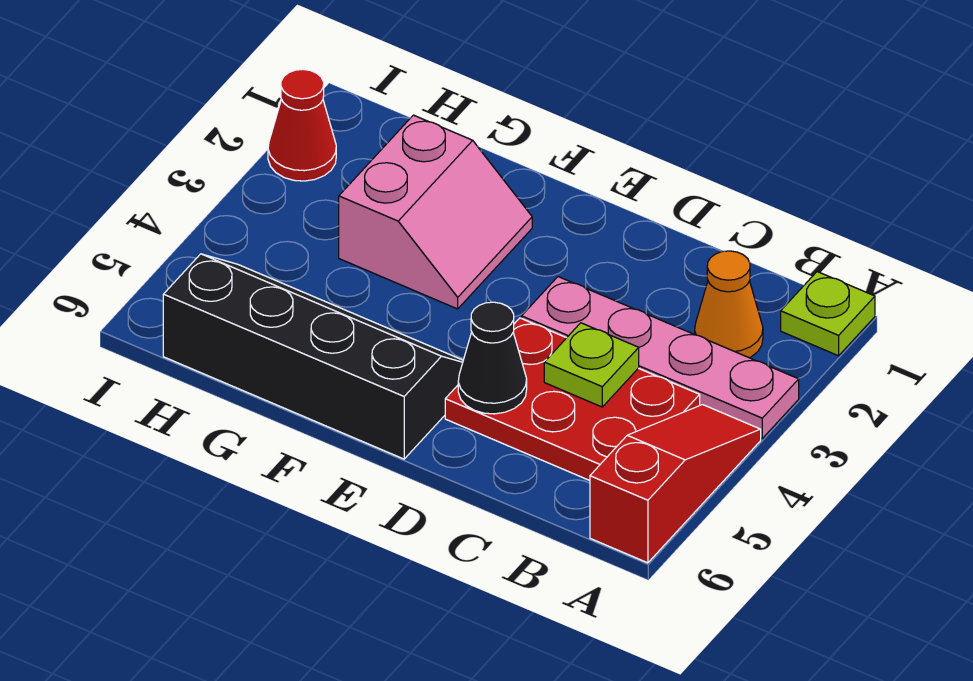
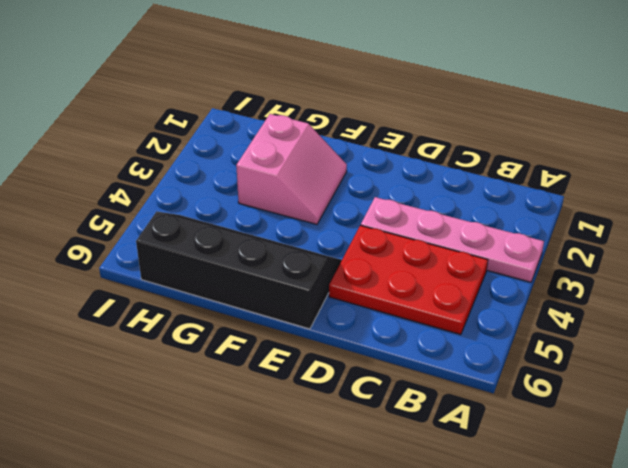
none -> lime plate A1 level 1
none -> red slope A4:A6 level 1 top 6

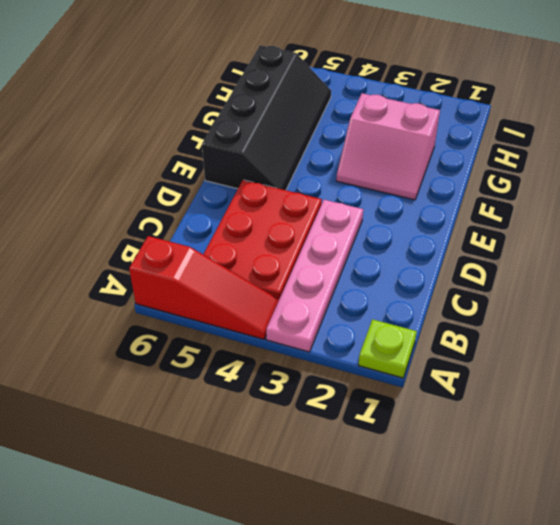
none -> orange cone B2 level 1
none -> red cone I2 level 1

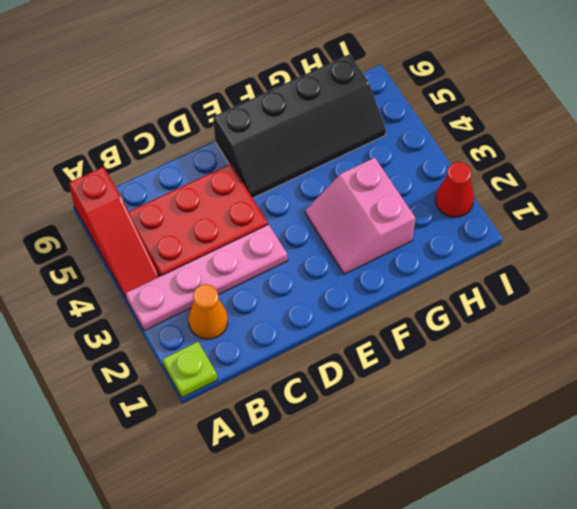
none -> lime plate C4 level 2
none -> black cone D5 level 2

